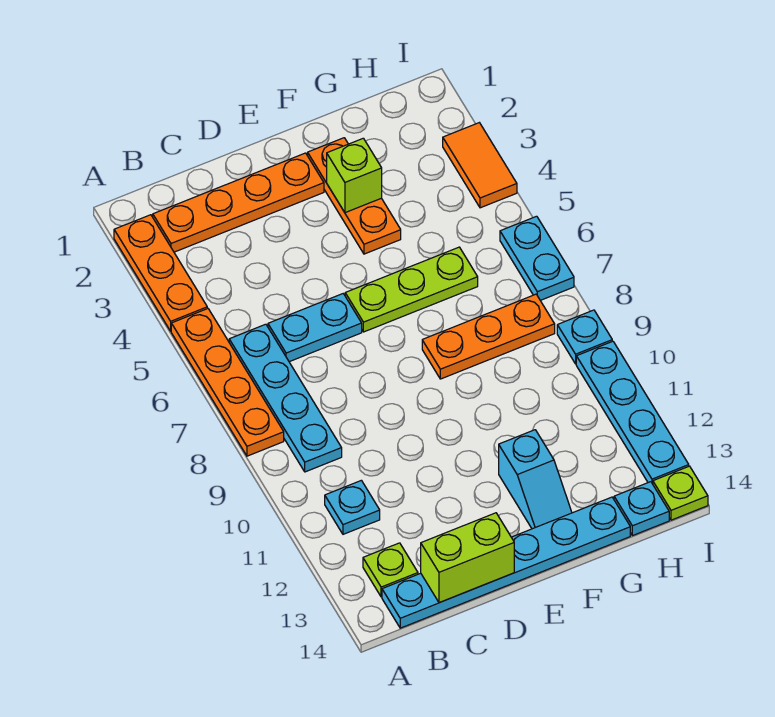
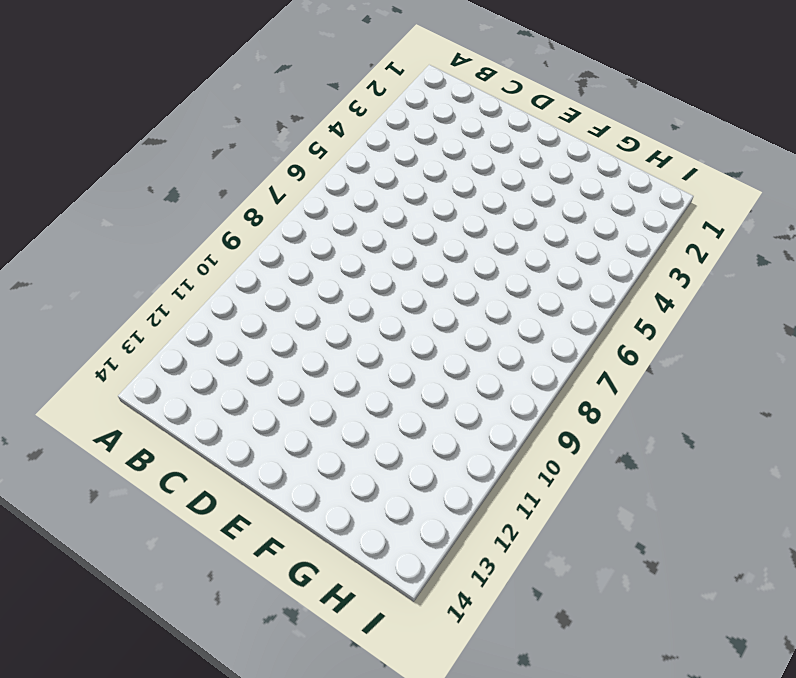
none -> orange plate A2:A4 level 1
none -> orange plate A5:A8 level 1
none -> orange plate B2:E2 level 1

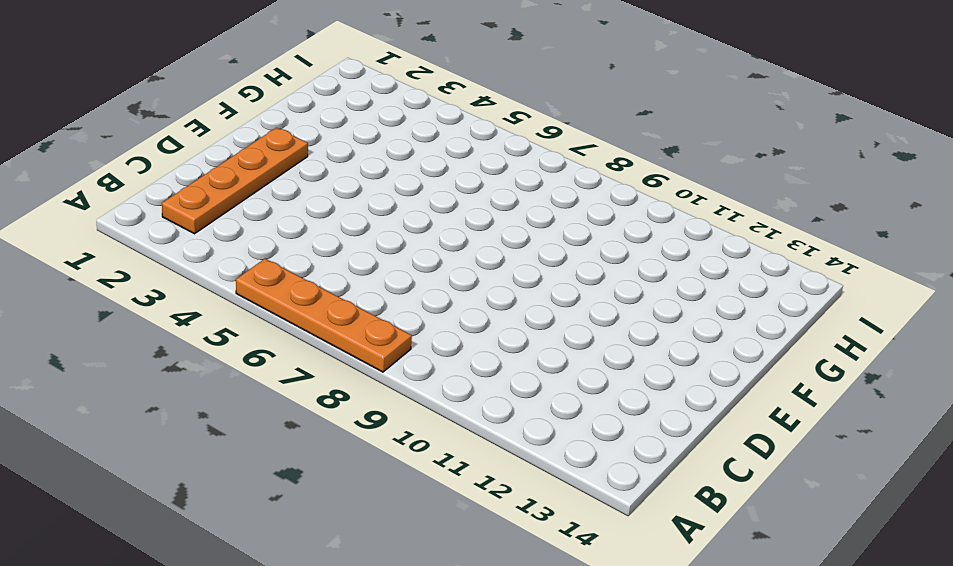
none -> orange plate A2:A4 level 1
none -> cyan plate B6:B9 level 1
none -> cyan plate B11 level 1

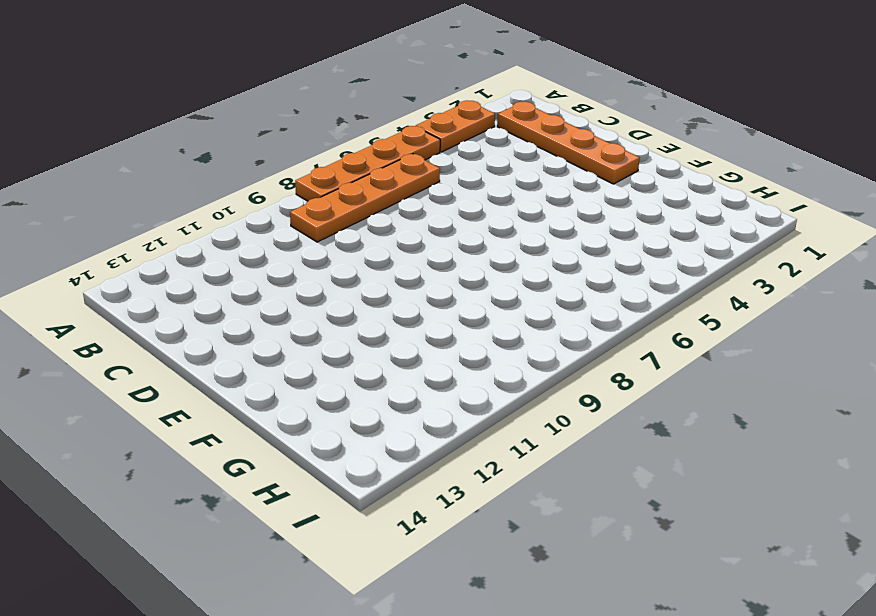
orange plate A3:A4 level 1 -> orange plate A2:A4 level 1
orange plate B6:B9 level 1 -> cyan plate B6:B9 level 1
none -> cyan plate B11 level 1
none -> lime plate B13 level 1
none -> cyan plate B14:G14 level 1

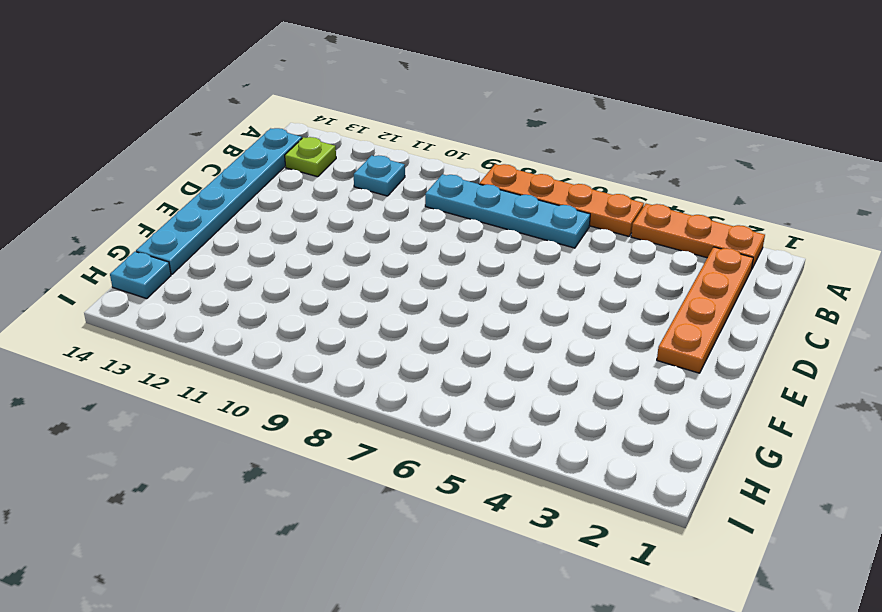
none -> cyan plate C6:D6 level 1
none -> lime plate E6:G6 level 1
none -> orange plate F2:F4 level 1

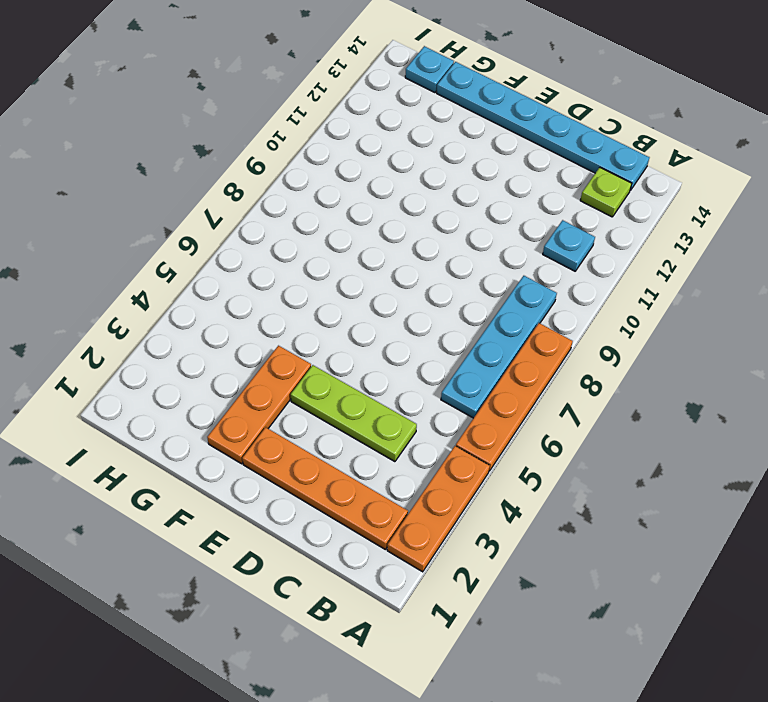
lime plate C4:E4 level 1 -> lime plate E6:G6 level 1
none -> cyan plate C6:D6 level 1
none -> orange plate F8:H8 level 1
none -> cyan slope F12:F13 level 1 top 12

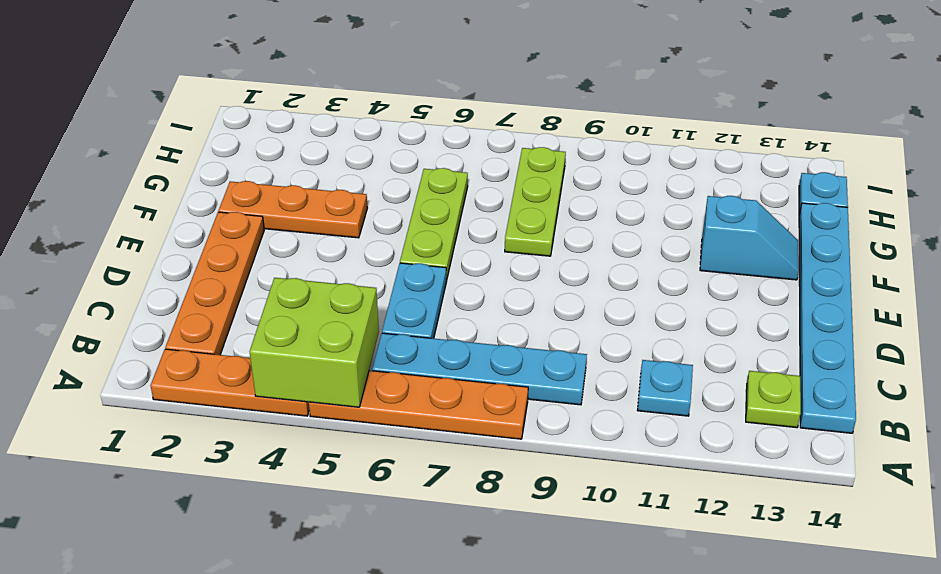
lime brick A4:B5 level 2 -> none
lime plate F8:H8 level 1 -> orange plate F8:H8 level 1
none -> orange tile I3:I4 level 1
none -> cyan plate I6:I7 level 1
none -> cyan plate I9 level 1

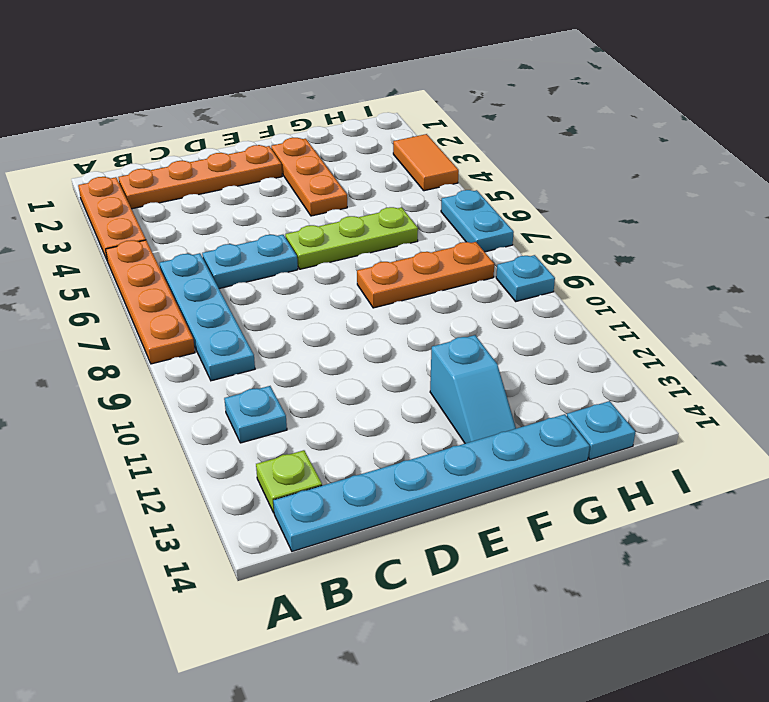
none -> cyan plate I10:I13 level 1
none -> lime plate I14 level 1
none -> lime brick C14:D14 level 2

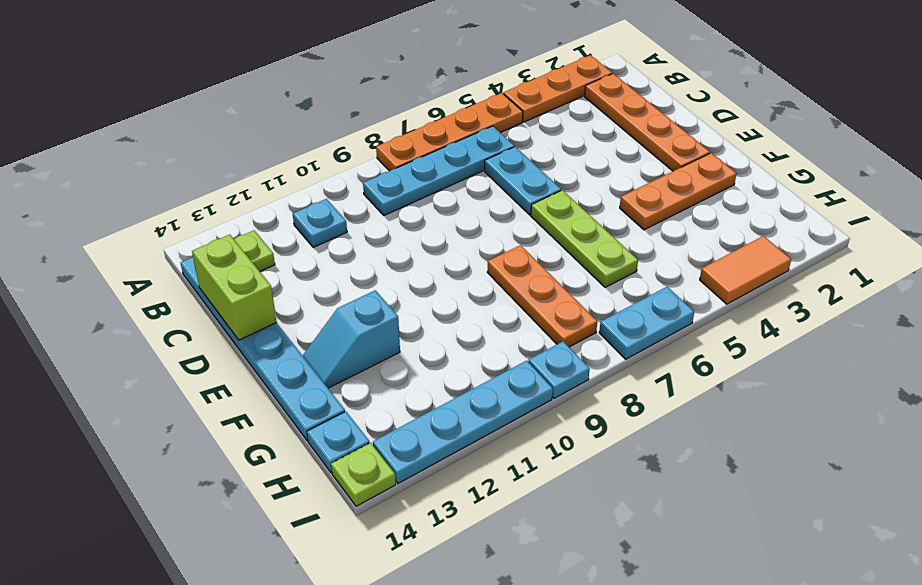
none -> lime brick F3 level 2

